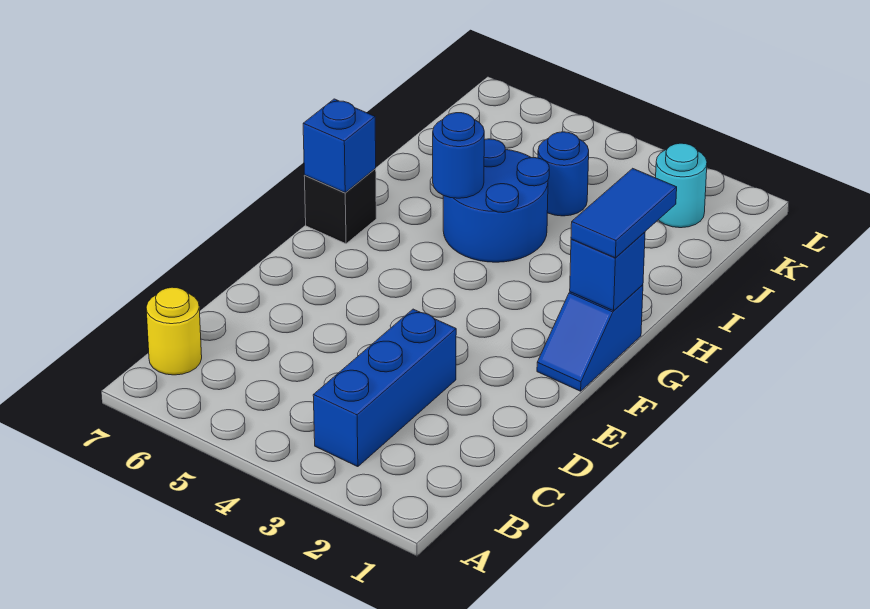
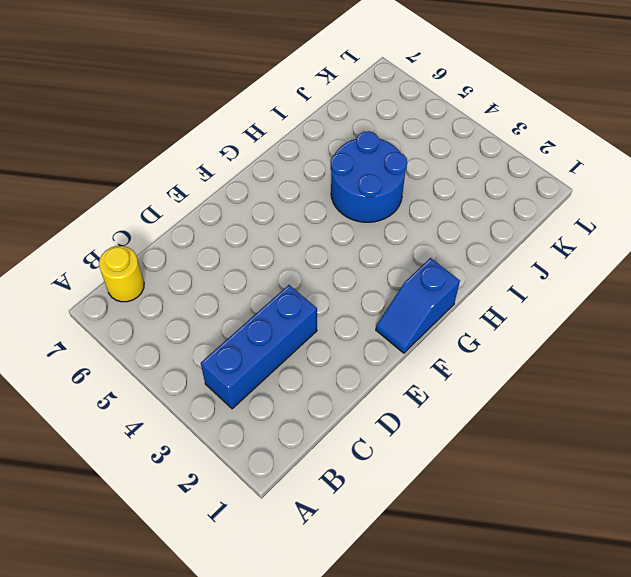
none -> black brick G7 level 1
none -> blue round brick J4 level 1

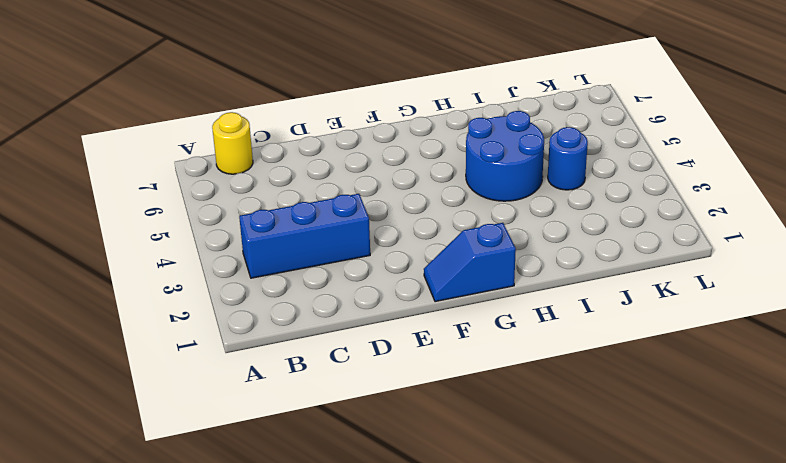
none -> black brick G7 level 1
none -> cyan round brick K2 level 1

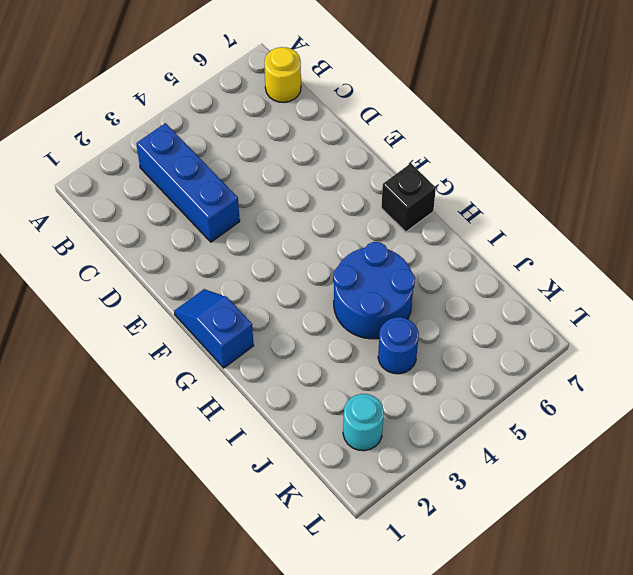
none -> blue brick G1 level 2
none -> blue brick G7 level 2

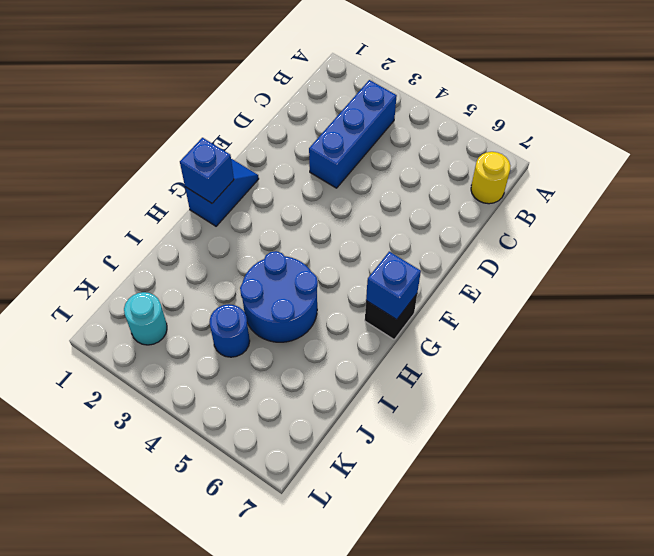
none -> blue round brick H5 level 2
none -> blue tile G1:H1 level 3

